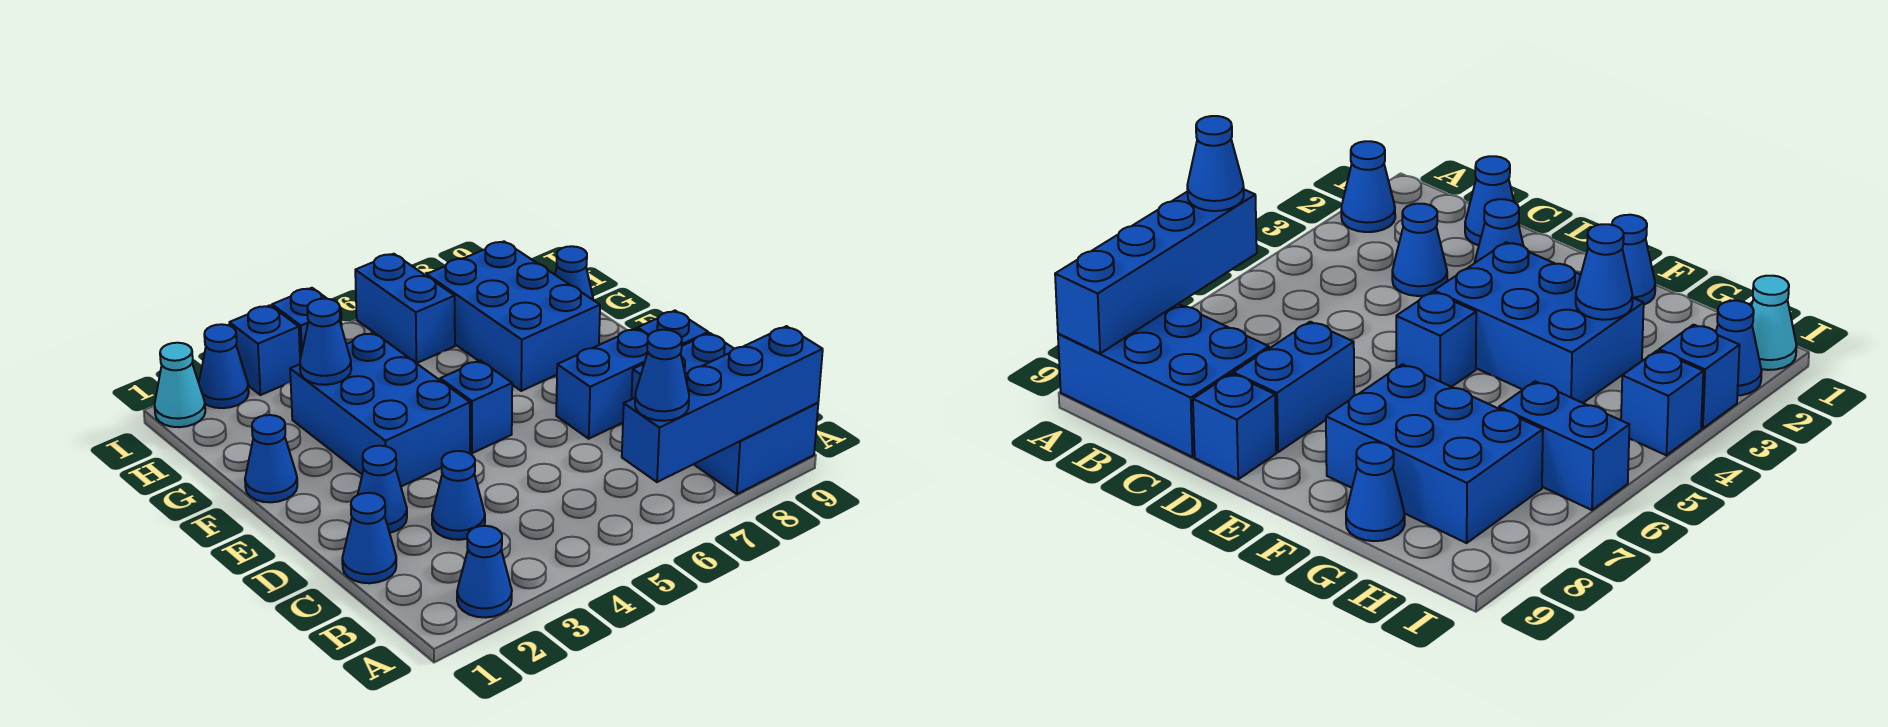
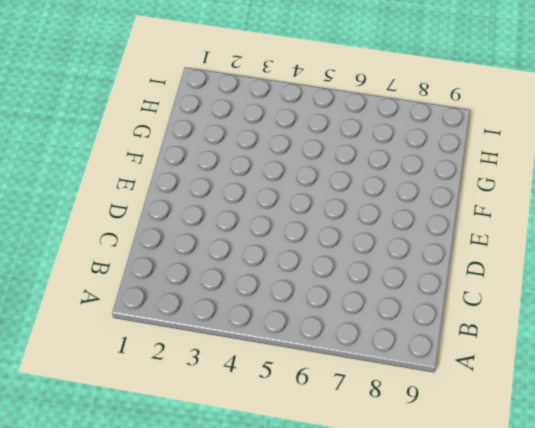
none -> blue cone A2 level 1
none -> blue brick A8:C9 level 1
none -> blue cone C1 level 1

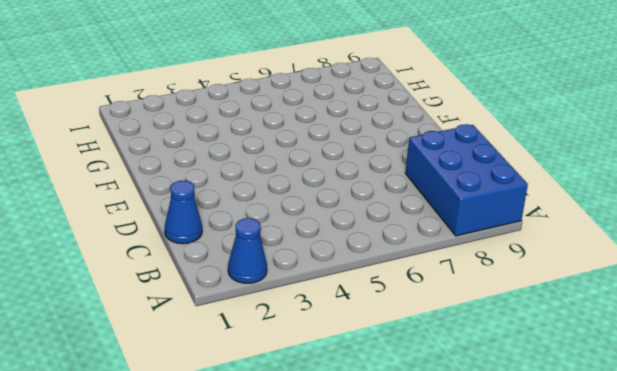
none -> blue cone C3 level 1
none -> blue cone D2 level 1
none -> blue brick D7:D8 level 1

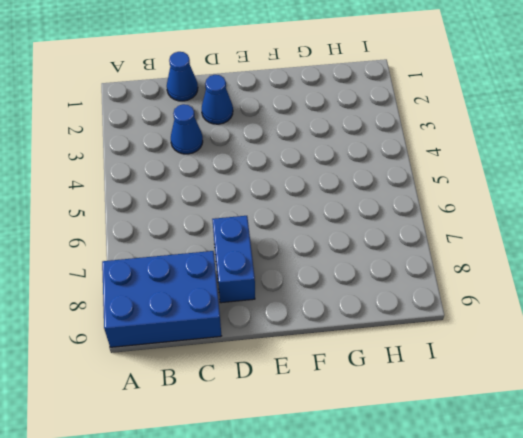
none -> blue cone A2 level 1
none -> blue brick D9 level 1
none -> blue brick E3:G4 level 1

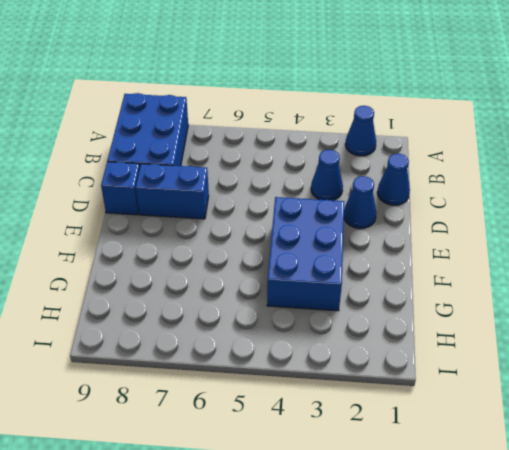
none -> blue brick E5 level 1
none -> blue cone F1 level 1
none -> blue brick F7:H8 level 1

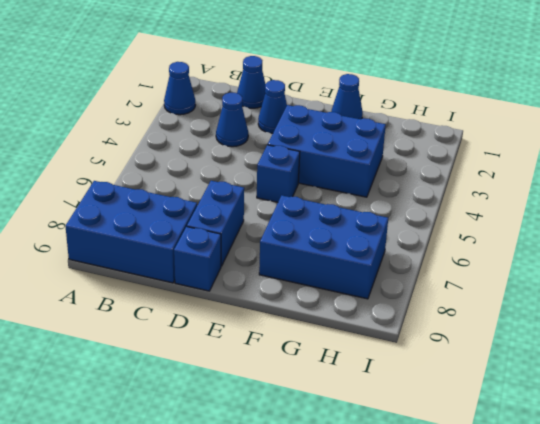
none -> blue cone G9 level 1
none -> blue brick H6:I6 level 1
none -> cyan cone I1 level 1

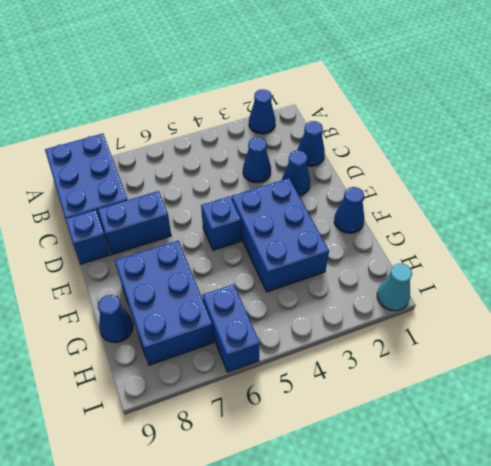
none -> blue cone I2 level 1
none -> blue brick I3 level 1
none -> blue brick I4 level 1

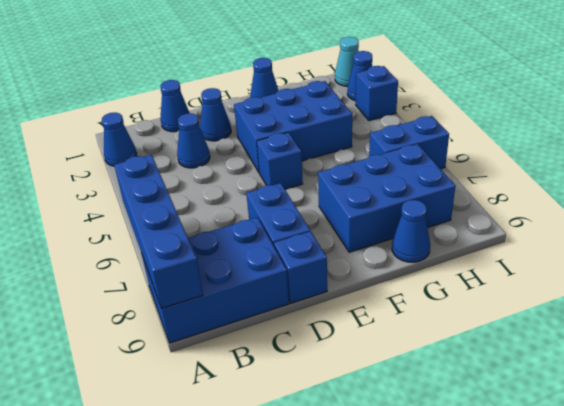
none -> blue brick I4 level 1
none -> blue cone G3 level 2
none -> blue cone A6 level 3

